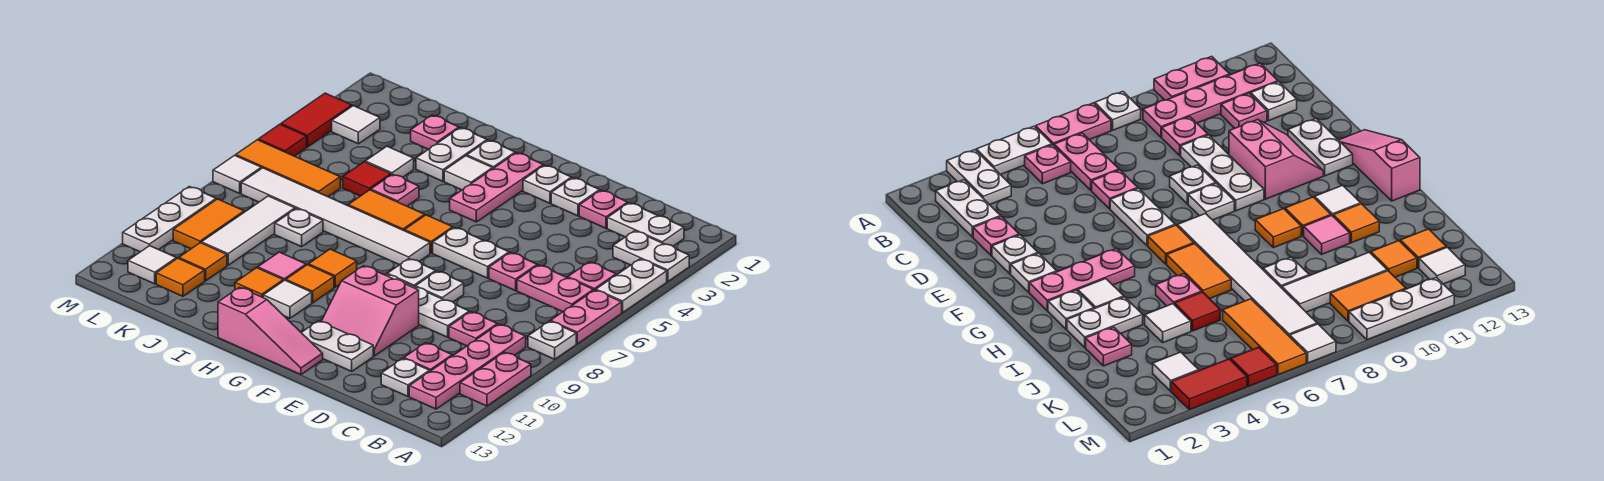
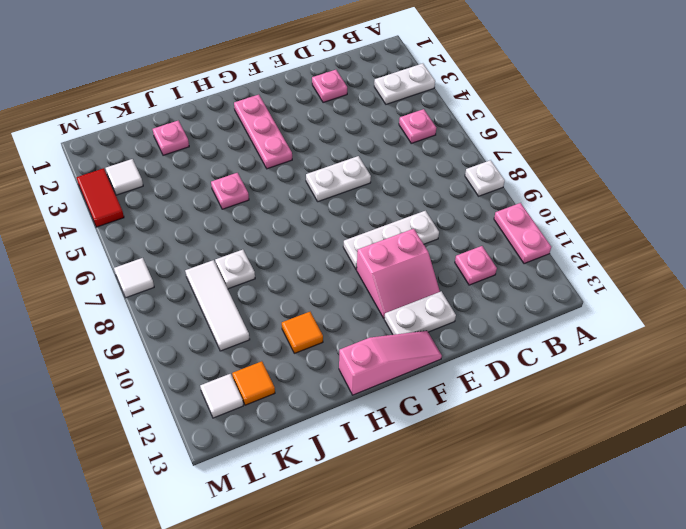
none -> white plate A4:A5 level 1
none -> pink plate A6:A7 level 1
none -> white plate B2:C2 level 1
none -> pink plate B6:C6 level 1

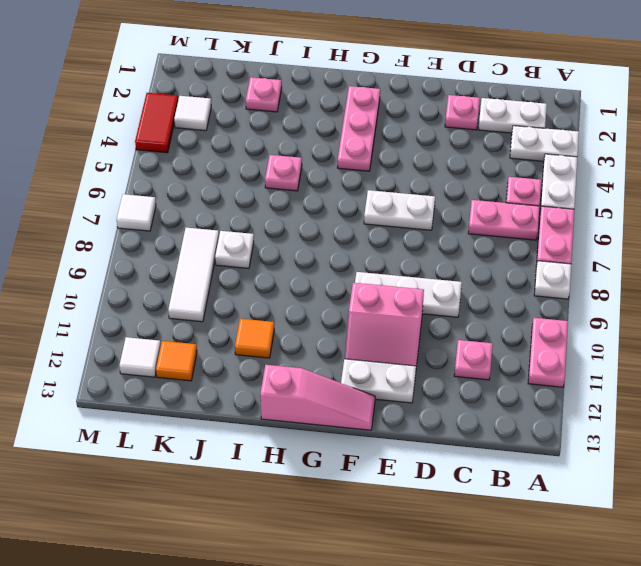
none -> pink plate B9:B12 level 1
none -> pink plate C9 level 1
none -> white plate C12 level 1
none -> pink plate D6 level 1

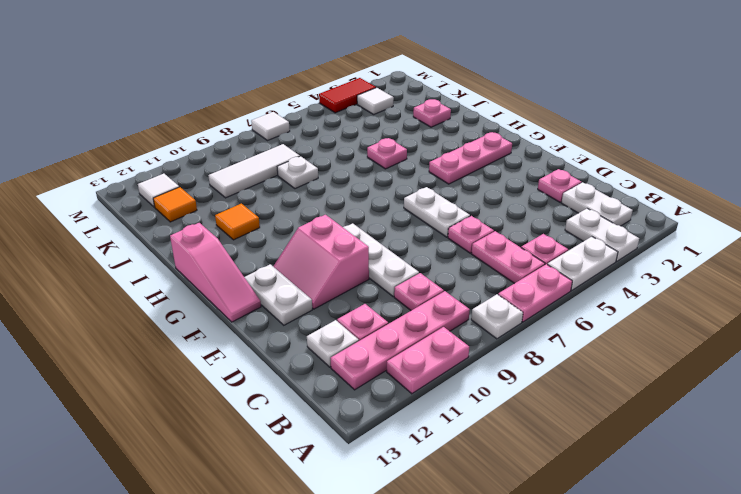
none -> white plate E2 level 1
none -> white plate E8 level 1
none -> white plate F2 level 1
none -> white plate F8 level 1

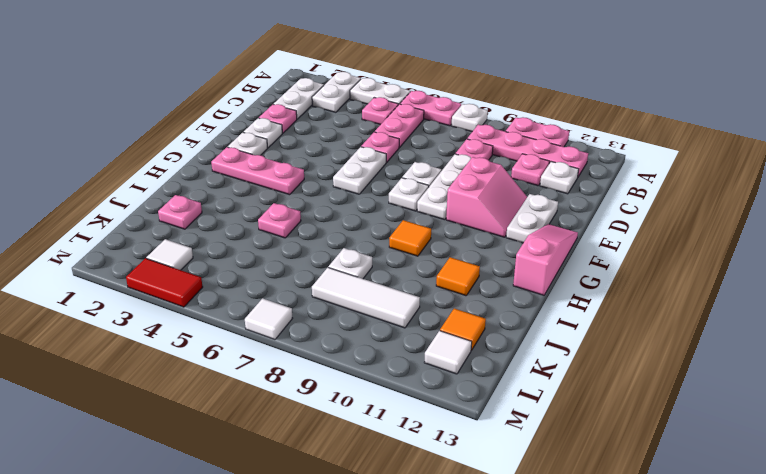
none -> orange tile G6 level 1
none -> white tile G7:L7 level 1
none -> white plate H2 level 1
none -> white tile H3 level 1

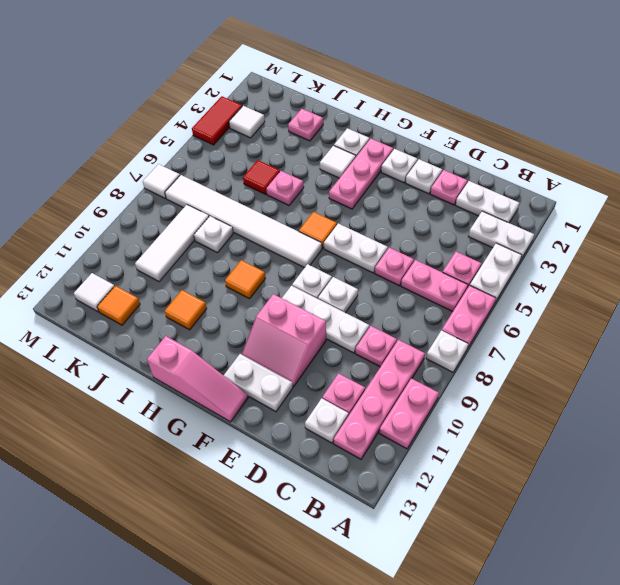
none -> orange tile H6:I6 level 1
none -> orange tile H10 level 1
none -> white tile H11 level 1
none -> white plate I2:I3 level 1

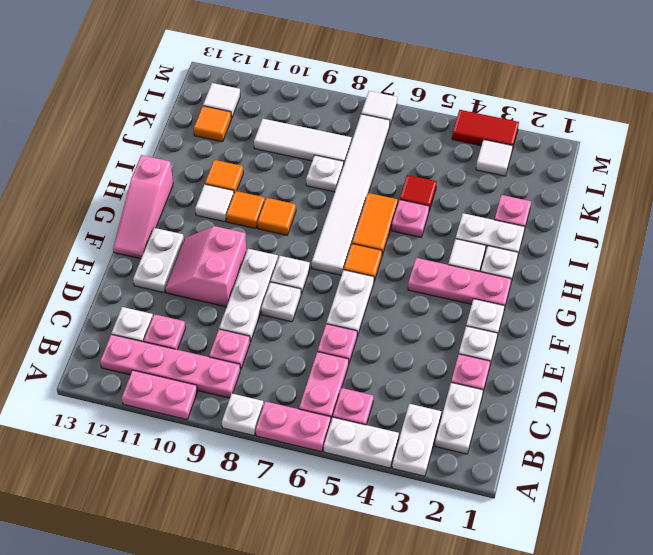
none -> pink tile I10 level 1
none -> white tile J4 level 1
none -> orange tile K6:M6 level 1
none -> orange tile K11 level 1

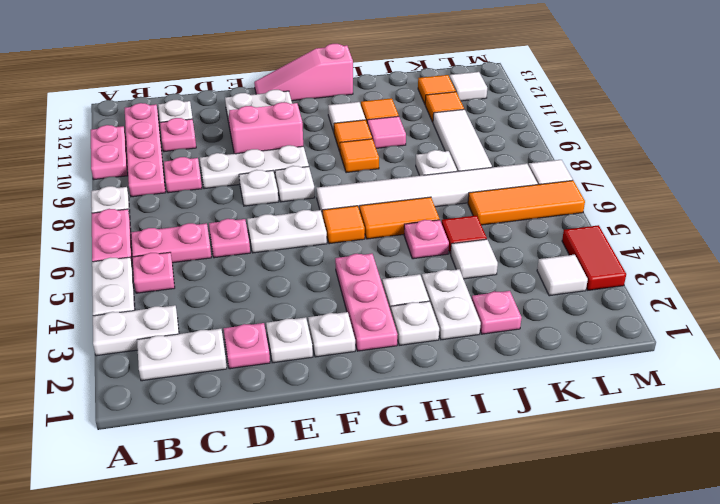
none -> orange tile L9:L10 level 1
none -> red tile M5 level 1
none -> white plate M9:M11 level 1

